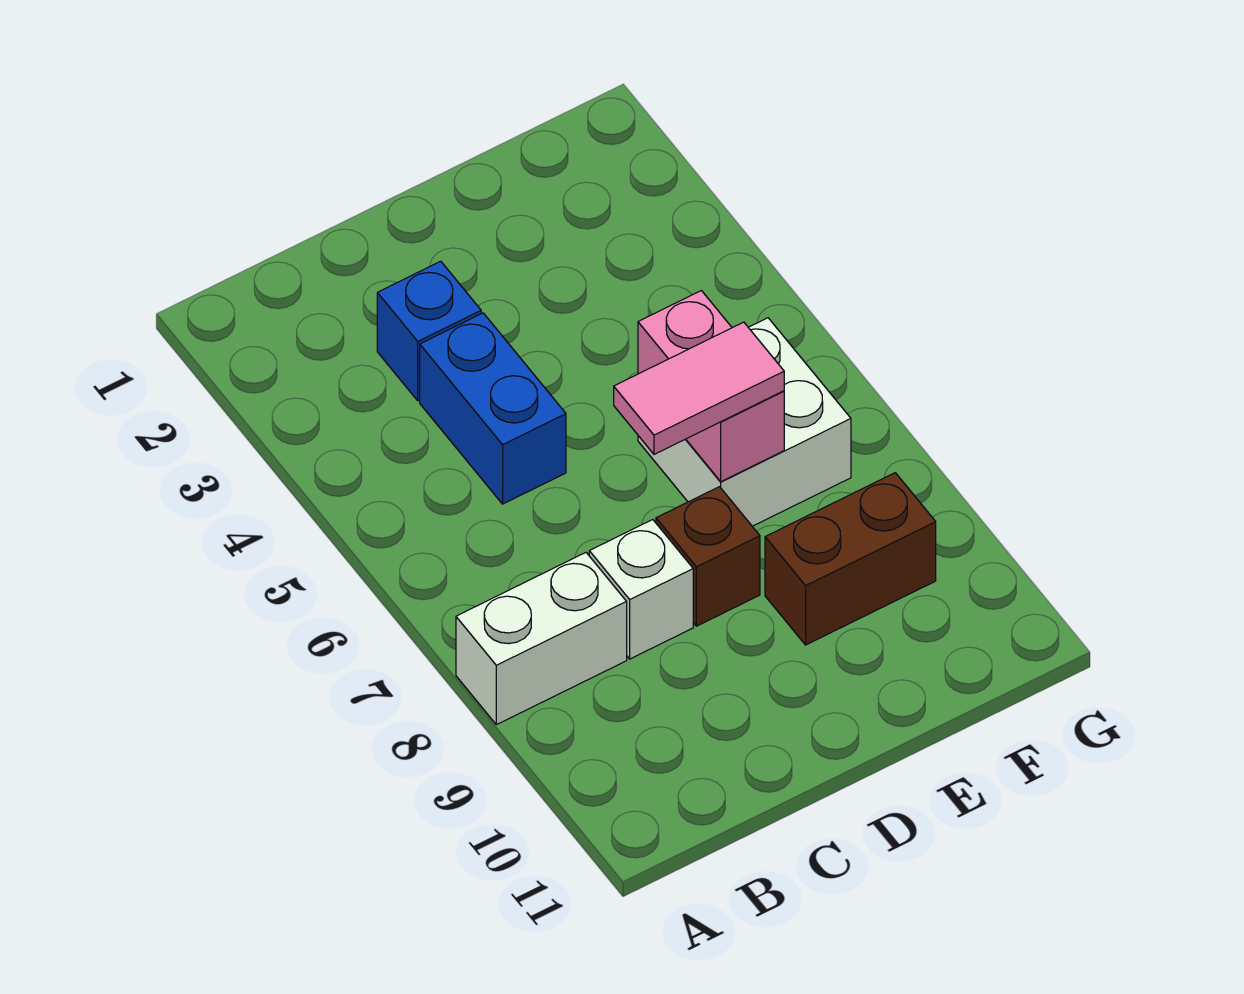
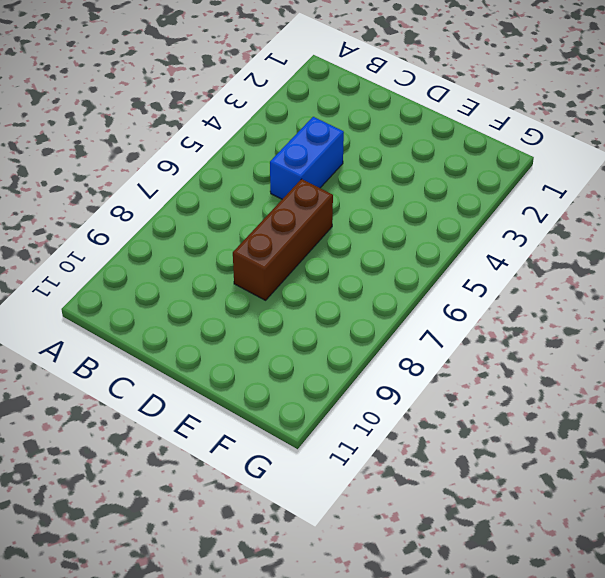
brown brick D6:D8 level 1 -> brown brick D8 level 1
none -> white brick A8:B8 level 1
none -> blue brick C3 level 1

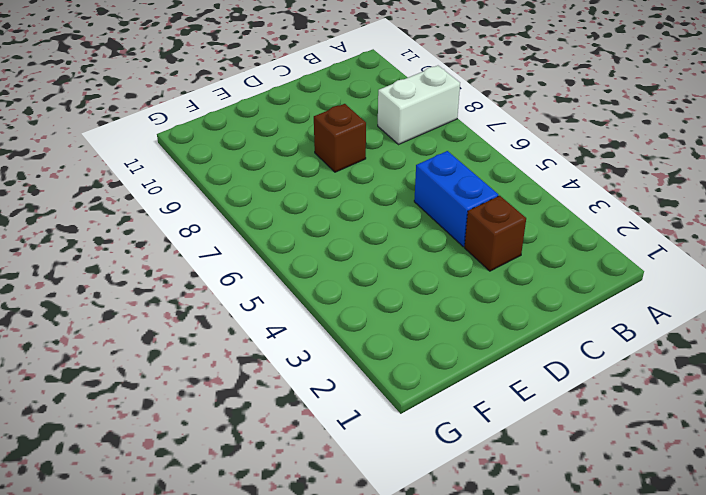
brown brick C3 level 1 -> blue brick C3 level 1
none -> white brick C8 level 1
none -> white brick E6:F7 level 1

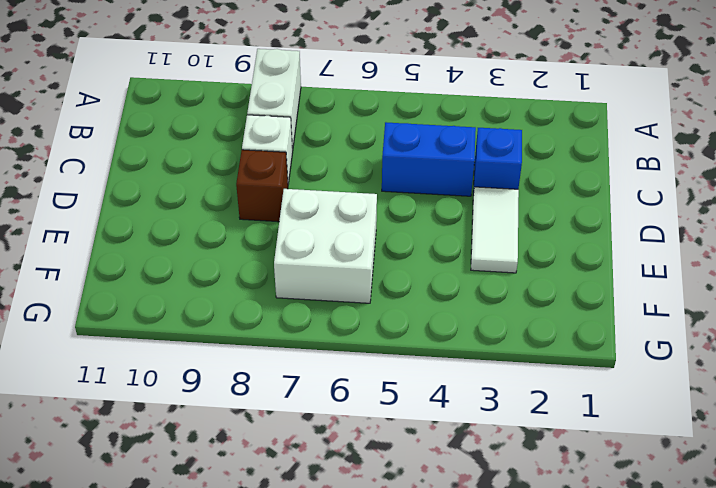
white tile D3:E3 level 1 -> none
none -> brown brick E9:F9 level 1
none -> pink brick E6:E7 level 2

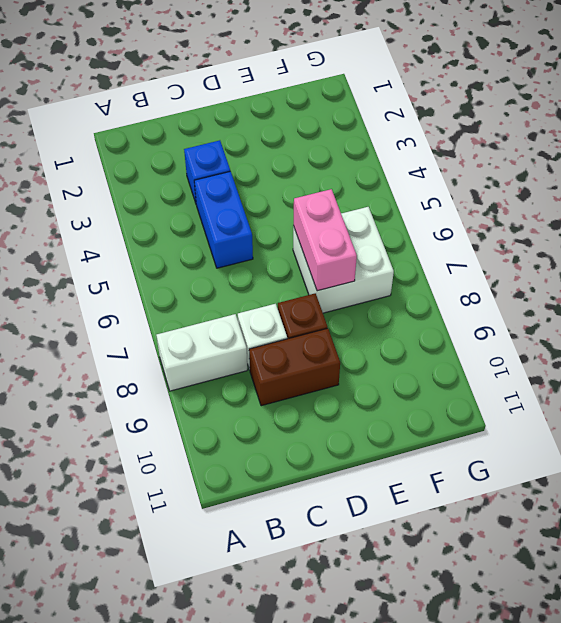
brown brick C9:D9 level 1 -> brown brick E9:F9 level 1
none -> pink tile D7:E7 level 3

